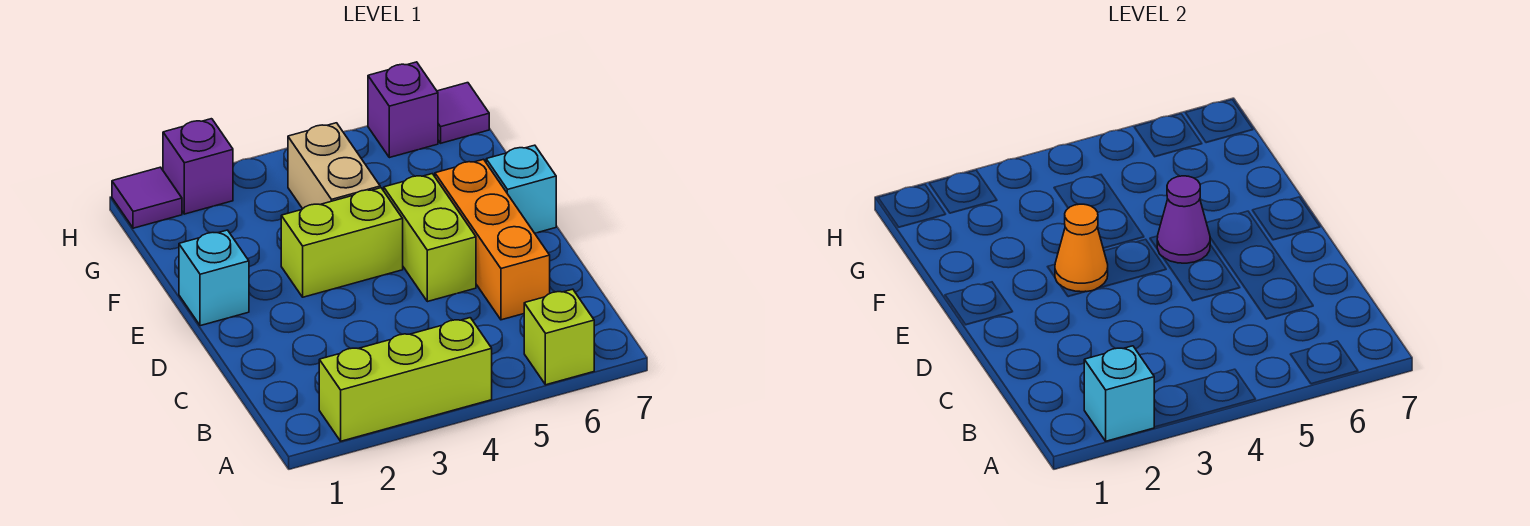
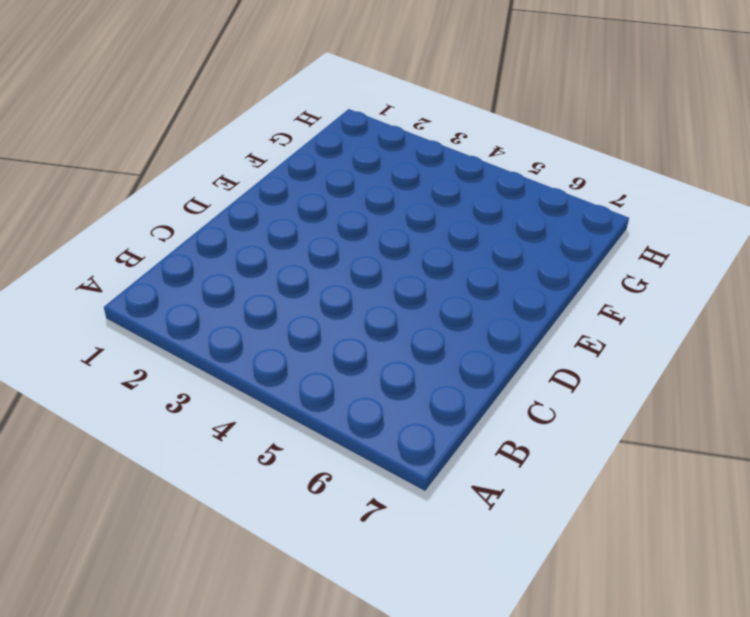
none -> lime brick A2:A4 level 1
none -> lime brick A6 level 1
none -> orange brick C6:E6 level 1

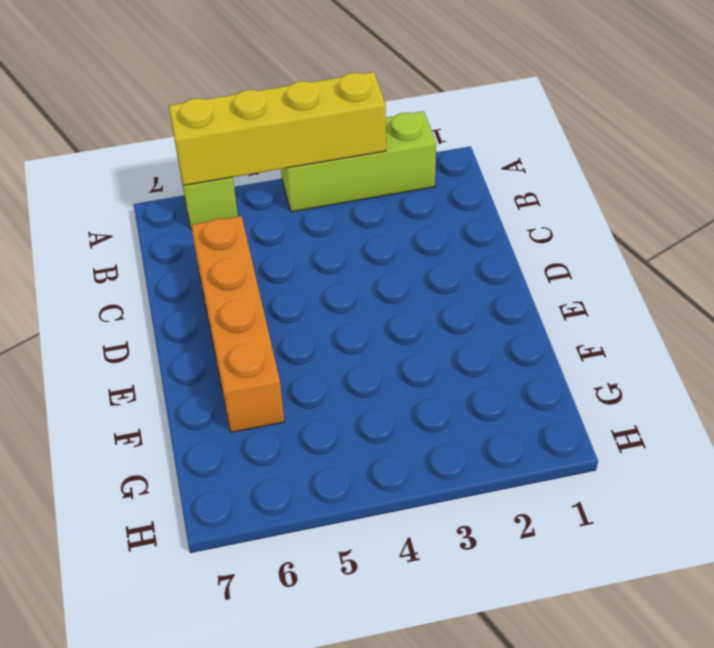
yellow brick A3:A6 level 2 -> none
orange brick C6:F6 level 1 -> orange brick C6:E6 level 1
none -> lime brick D5:E5 level 1
none -> cyan brick E1 level 1
none -> lime brick E3:E4 level 1

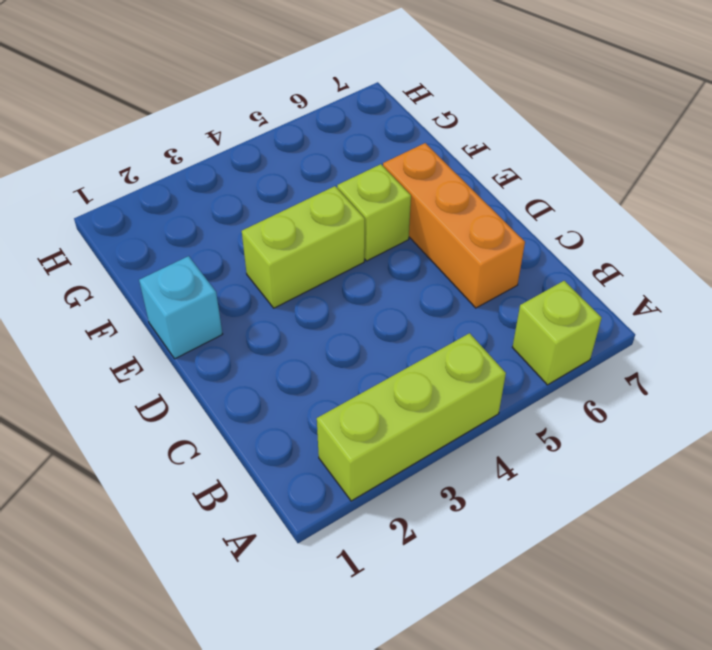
lime brick E5 level 1 -> lime brick D5:E5 level 1
none -> cyan brick E7 level 1
none -> tan brick F4:G4 level 1
none -> purple tile H1 level 1

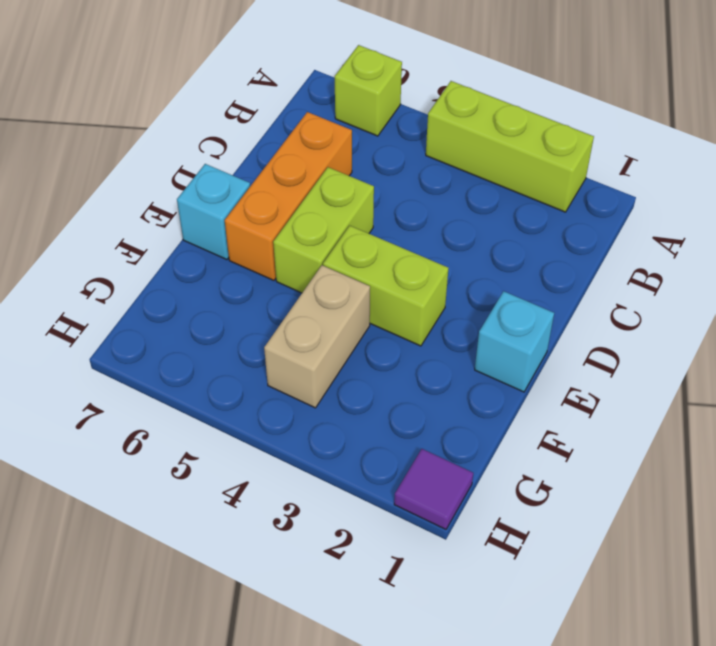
none -> purple brick H2 level 1
none -> purple brick H6 level 1
none -> purple tile H7 level 1

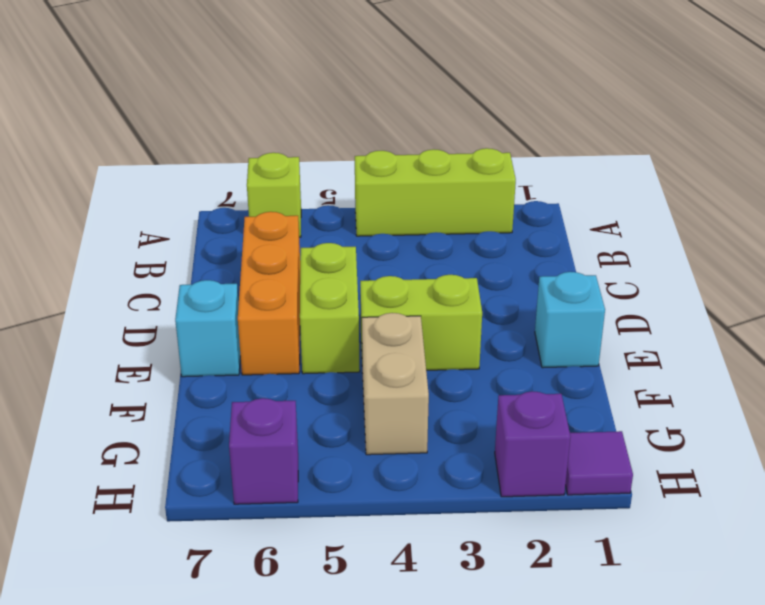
none -> purple tile H7 level 1
none -> cyan brick A2 level 2
none -> orange cone E3 level 2

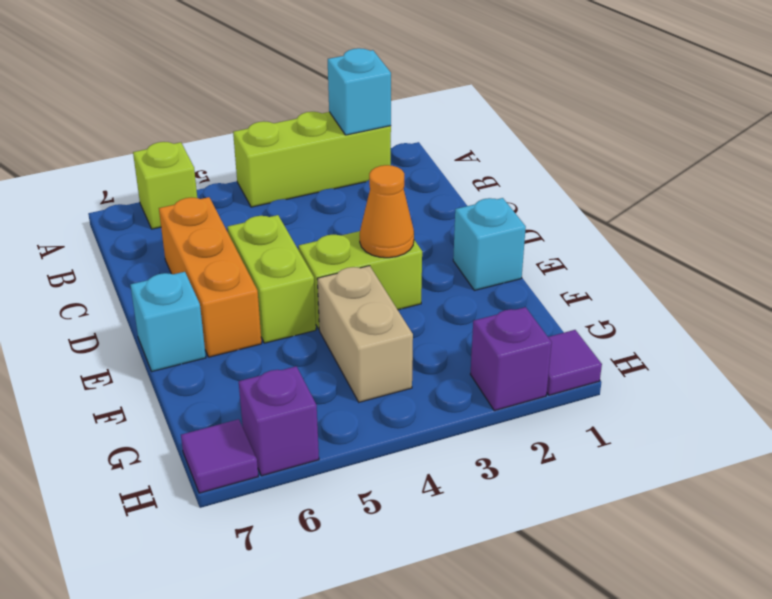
none -> purple cone E5 level 2

